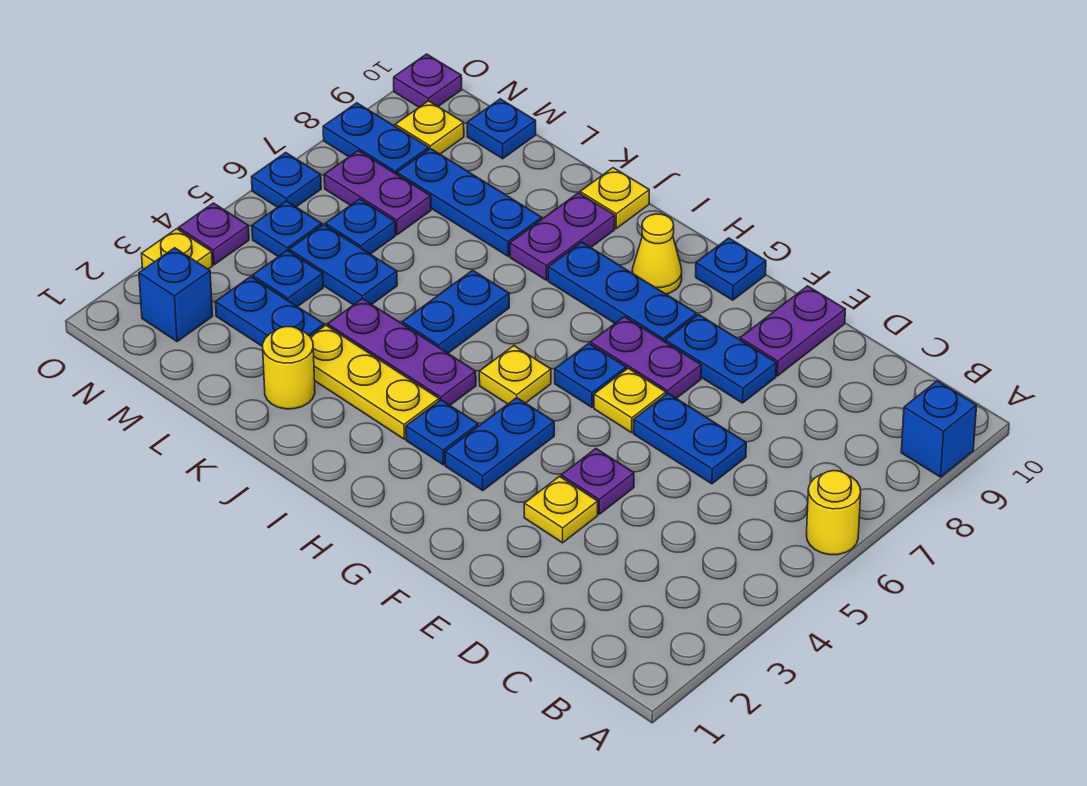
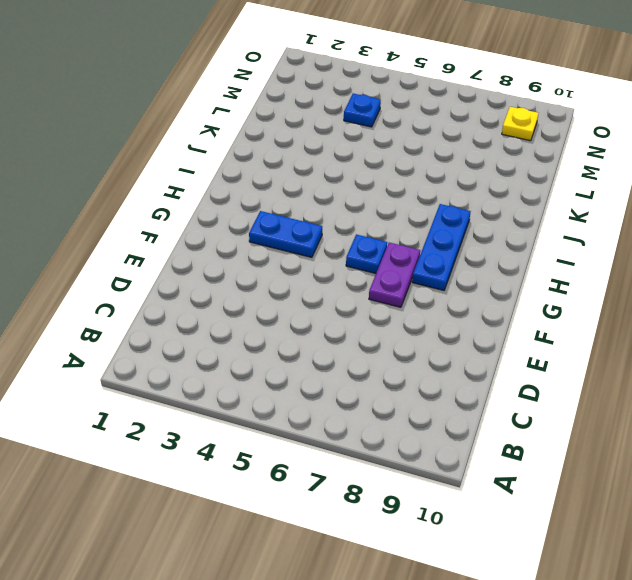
none -> yellow round brick A6 level 1
none -> blue brick A9 level 1
none -> blue plate D6:E6 level 1
none -> yellow plate E3 level 1

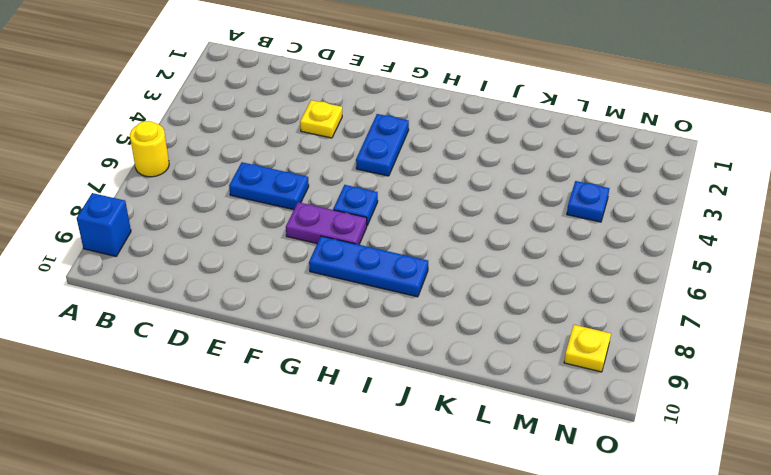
none -> purple plate E4 level 1
none -> blue plate E8:F8 level 1
none -> purple plate E9:E10 level 1
none -> yellow plate F6 level 1

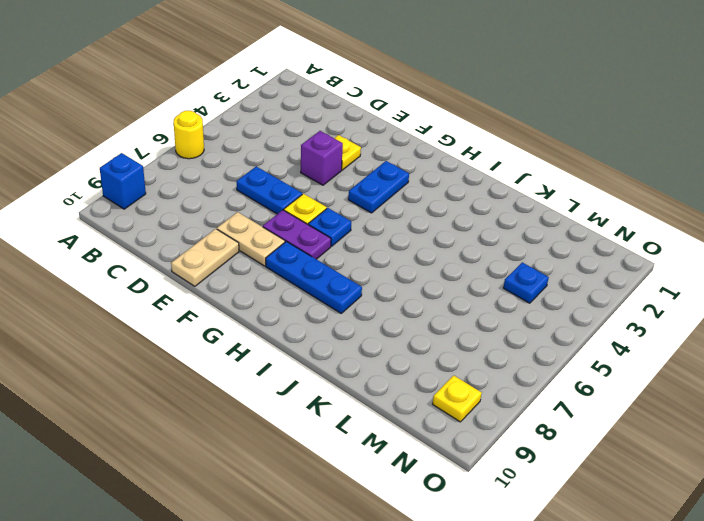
purple brick E4 level 1 -> purple plate E4 level 1
tan plate E8:F8 level 1 -> blue plate E8:F8 level 1
tan plate E9:E10 level 1 -> purple plate E9:E10 level 1
none -> blue plate G10 level 1
none -> blue plate H3 level 1
none -> yellow plate H5 level 1
none -> yellow cone H9 level 1

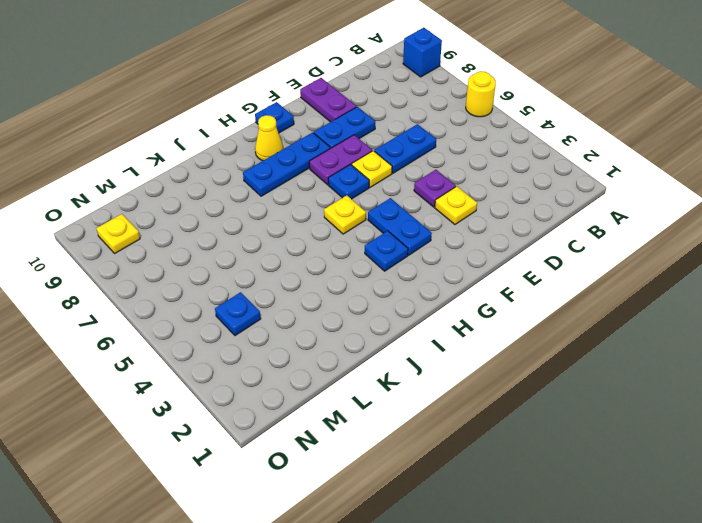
none -> yellow plate I3:K3 level 1
none -> purple plate I4:K4 level 1
none -> blue plate J5:J6 level 1
none -> purple plate J8:J9 level 1

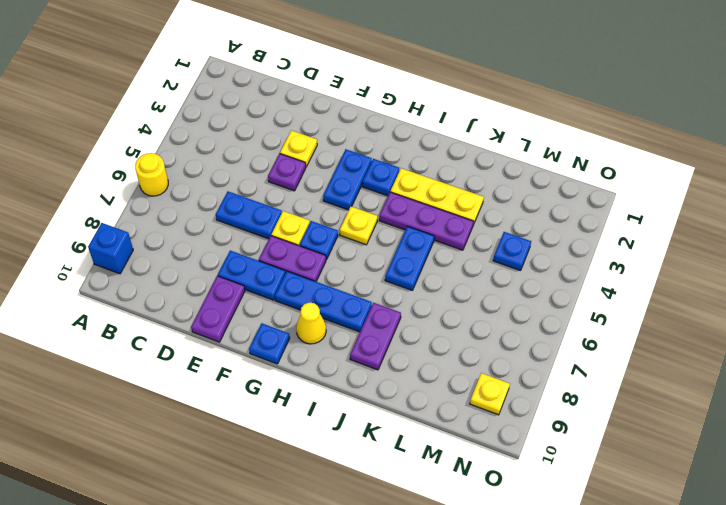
none -> yellow plate J10 level 1
none -> yellow round brick K2 level 1
none -> blue plate K8:M8 level 1
none -> blue plate L3:M3 level 1

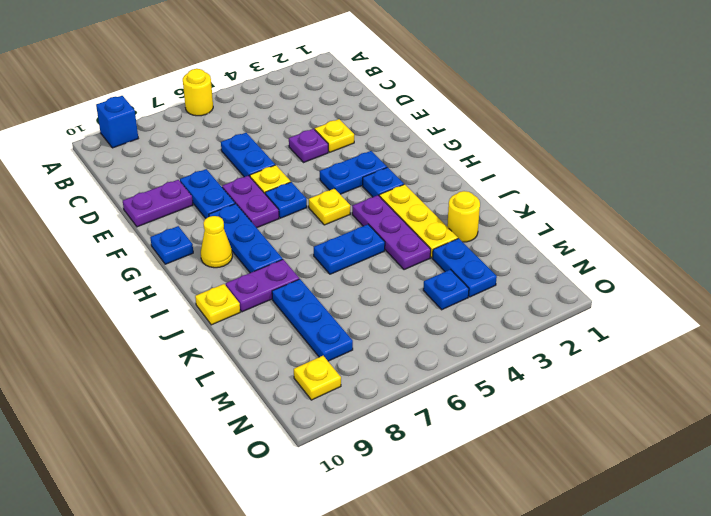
none -> blue plate L5:M5 level 1
none -> blue plate M6 level 1
none -> purple plate M7:N7 level 1
none -> blue plate M10 level 1

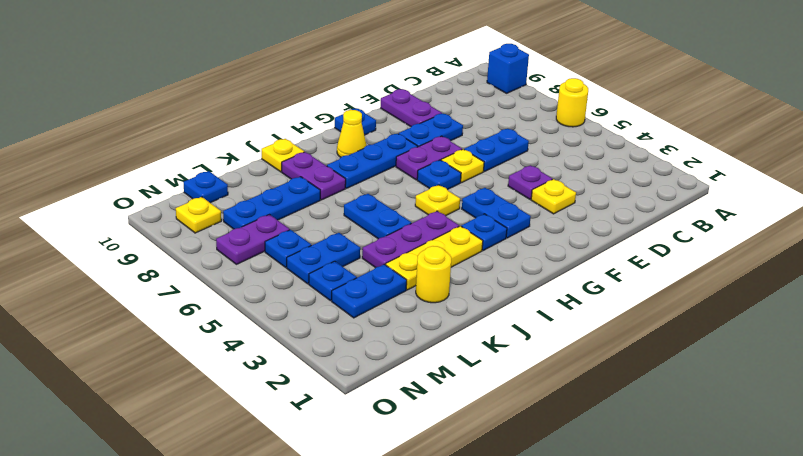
none -> blue brick N2 level 1
none -> blue plate N5 level 1
none -> blue plate N8:O8 level 1
none -> yellow plate O3 level 1

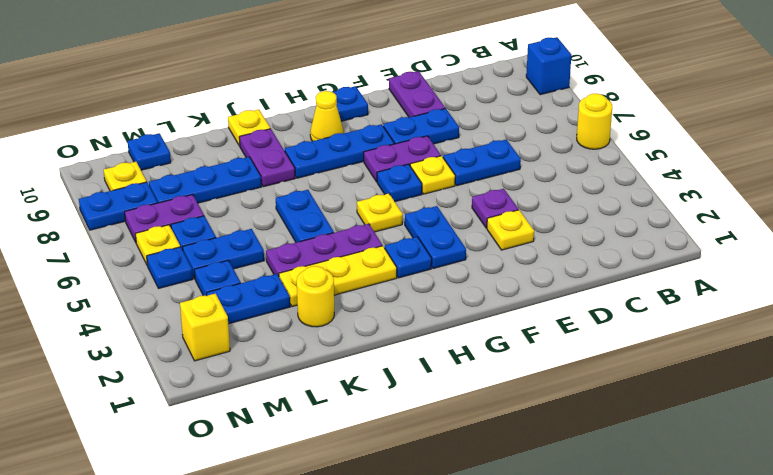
yellow brick N2 level 1 -> blue brick N2 level 1
yellow plate N6 level 1 -> yellow plate O3 level 1
none -> purple plate O4 level 1
none -> blue plate O6 level 1
none -> purple plate O10 level 1

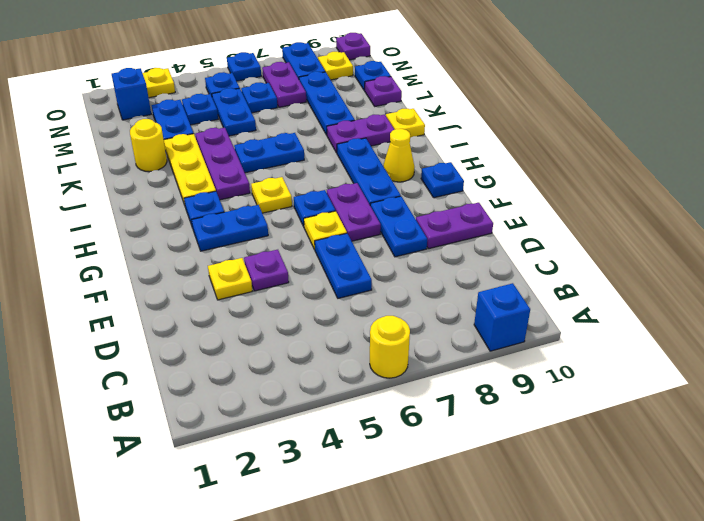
purple plate L10 level 1 -> purple plate O4 level 1

